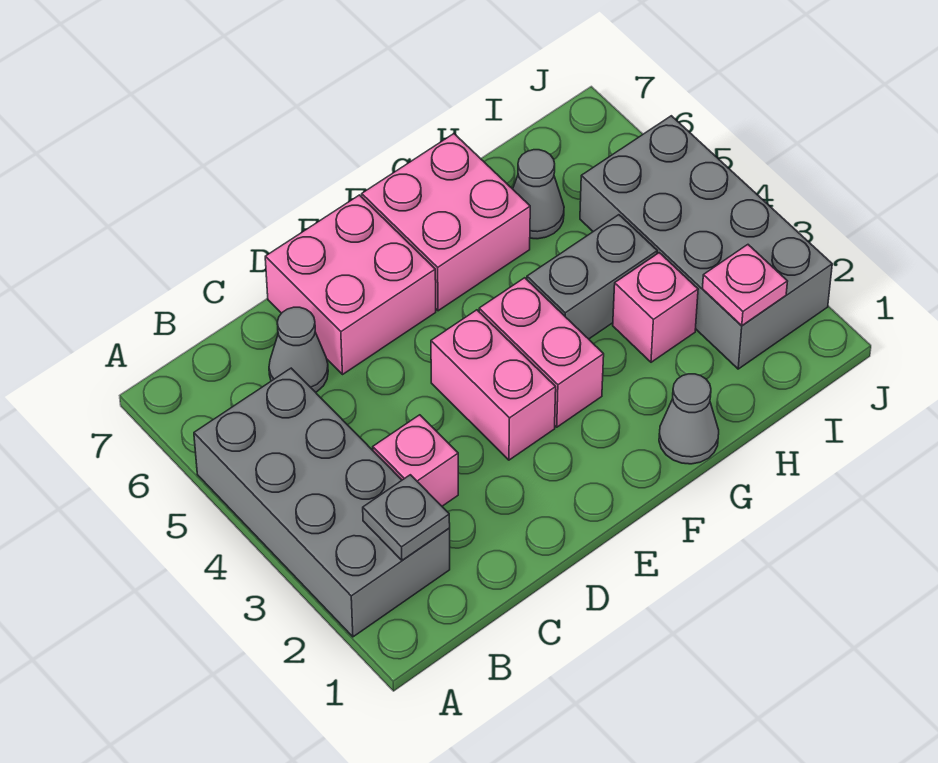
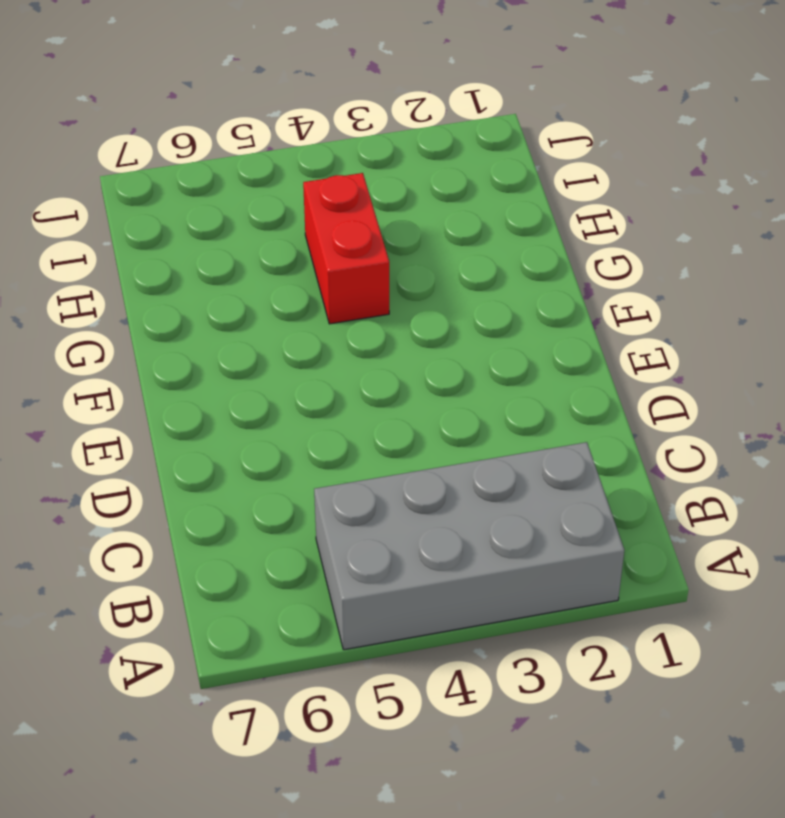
red brick G4:H4 level 1 -> grey brick G4:H4 level 1
none -> pink brick C3 level 1
none -> grey cone C6 level 1
none -> pink brick D6:E7 level 1

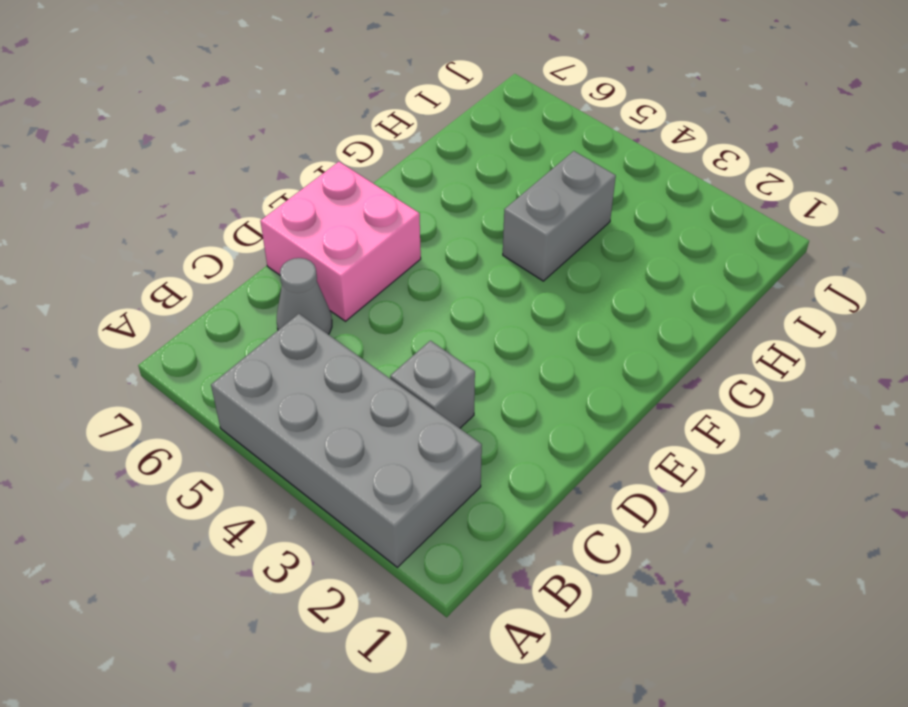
grey brick C3 level 1 -> pink brick C3 level 1
none -> pink brick E3:E4 level 1
none -> pink brick F3:F4 level 1
none -> pink brick F6:G7 level 1

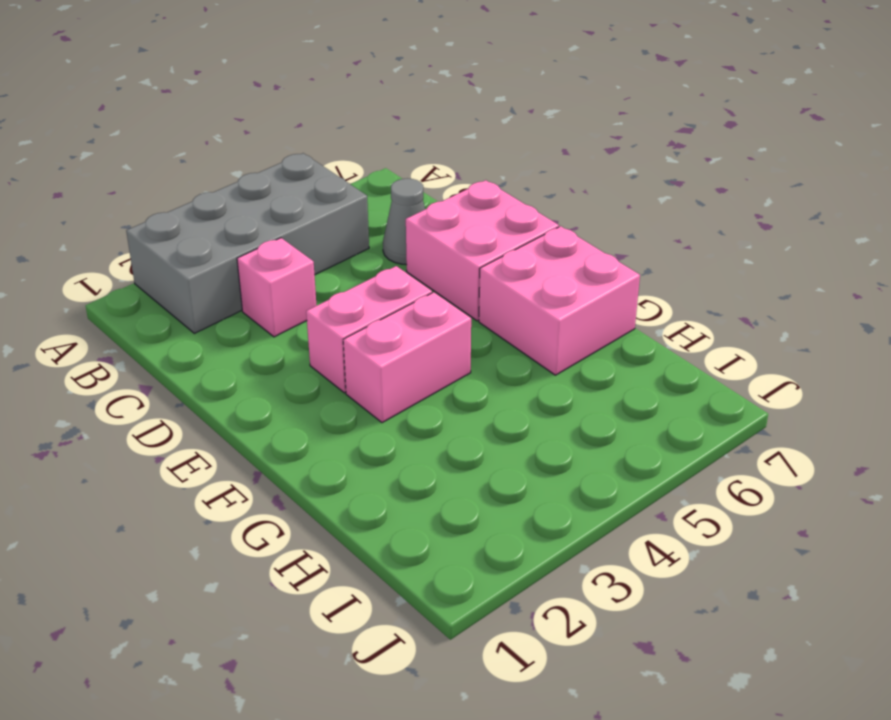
none -> grey cone G1 level 1
none -> grey brick G4:H4 level 1
none -> pink brick H3 level 1

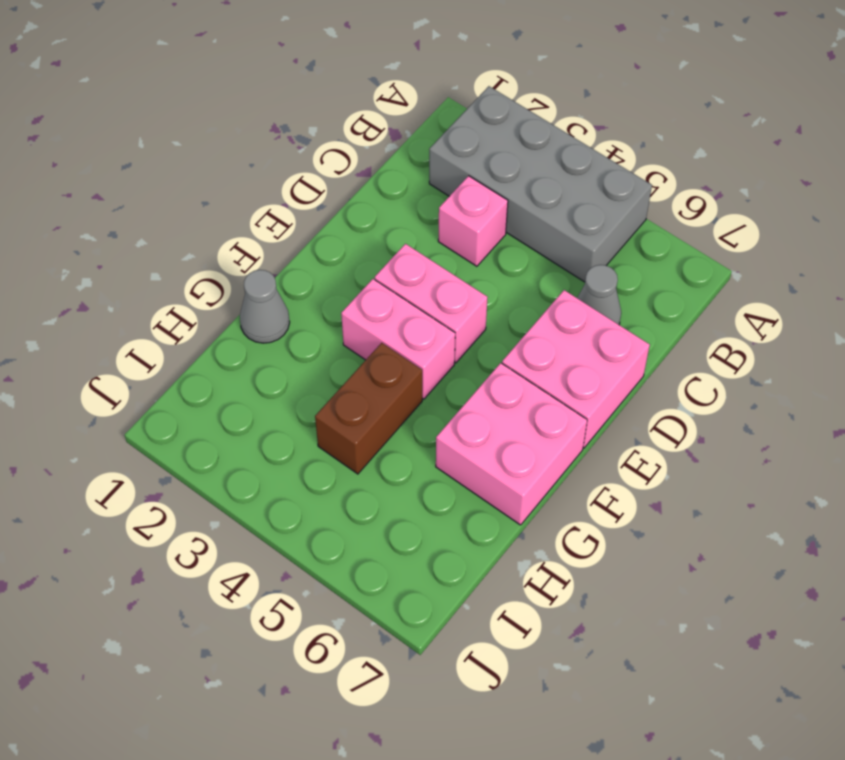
brown brick G4:H4 level 1 -> grey brick G4:H4 level 1
none -> pink brick H3 level 1
none -> grey cone H6 level 1
none -> grey brick I2:J5 level 1

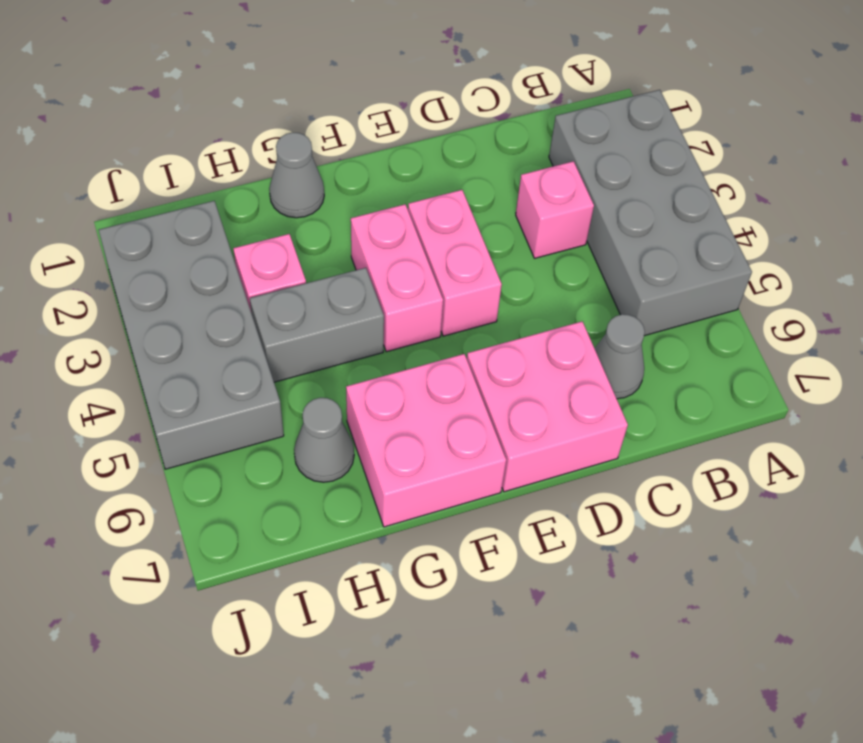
none -> grey plate B2 level 2
none -> pink plate I2 level 2

